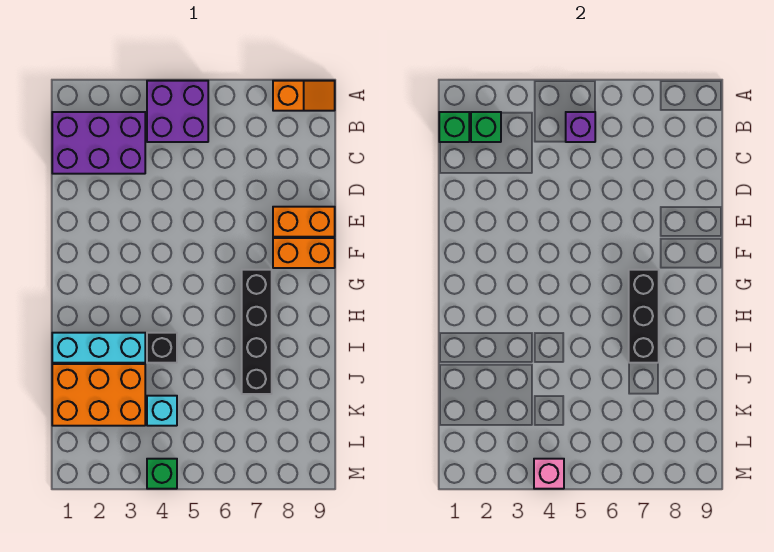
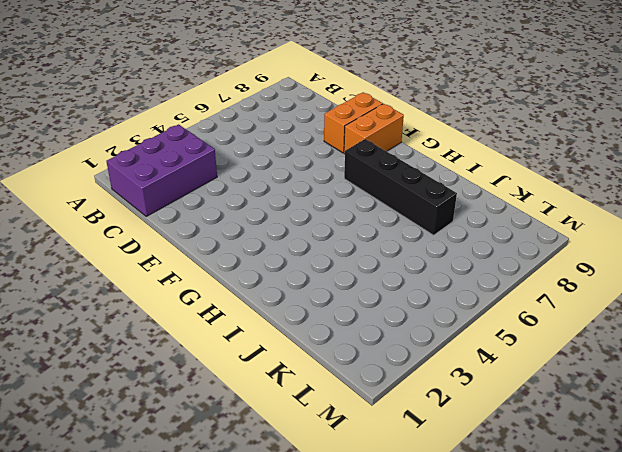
none -> purple brick A4:B5 level 1
none -> orange slope A8:A9 level 1 top 8
none -> cyan brick I1:I3 level 1

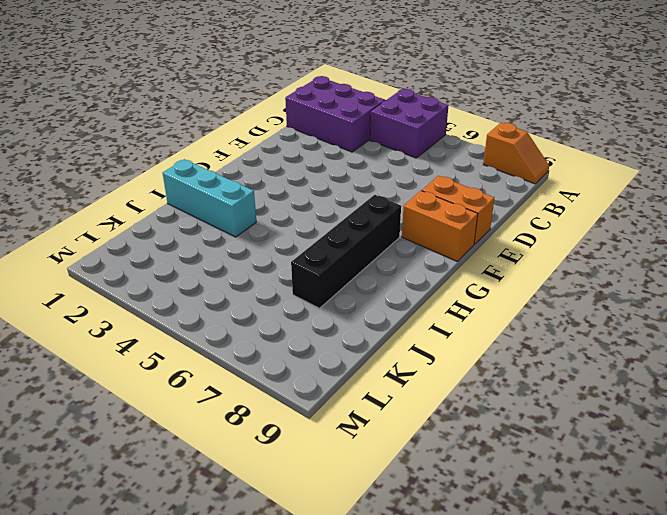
none -> black brick I4 level 1
none -> orange brick J1:K3 level 1
none -> cyan brick K4 level 1

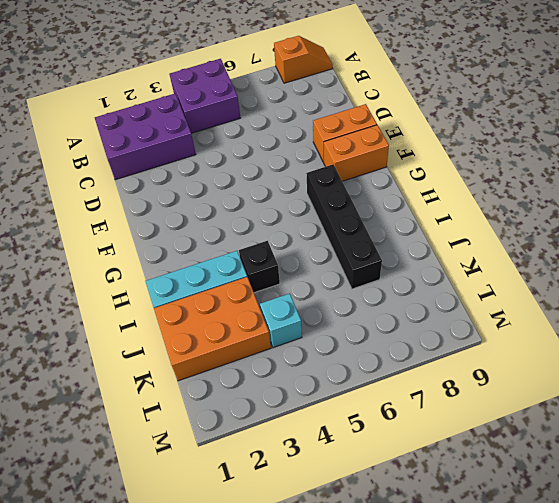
none -> green brick M4 level 1
none -> green brick B1 level 2
none -> green brick B2 level 2

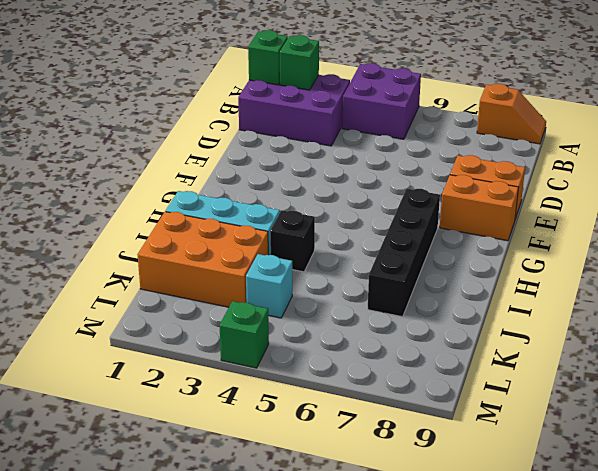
none -> purple brick B5 level 2
none -> black brick G7:I7 level 2
none -> pink brick M4 level 2

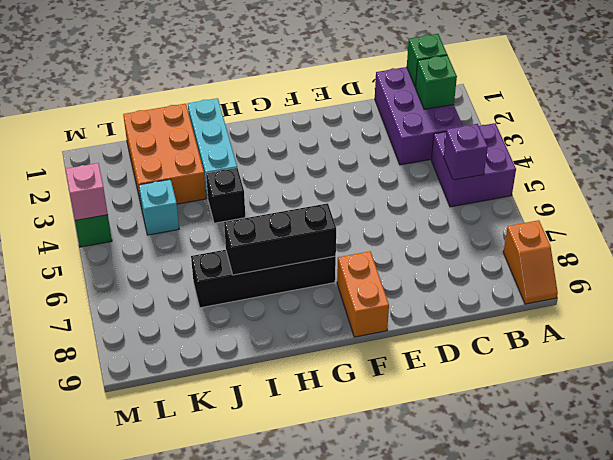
none -> orange brick E8:E9 level 1

